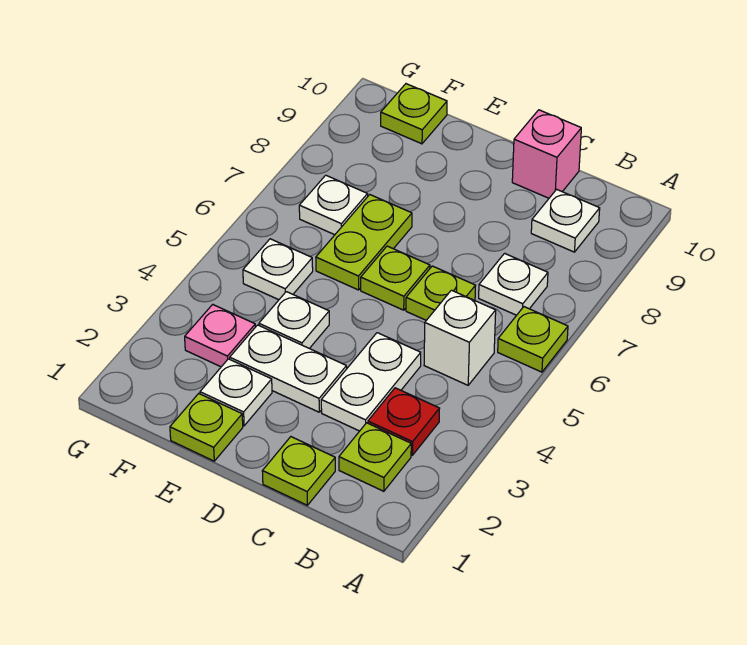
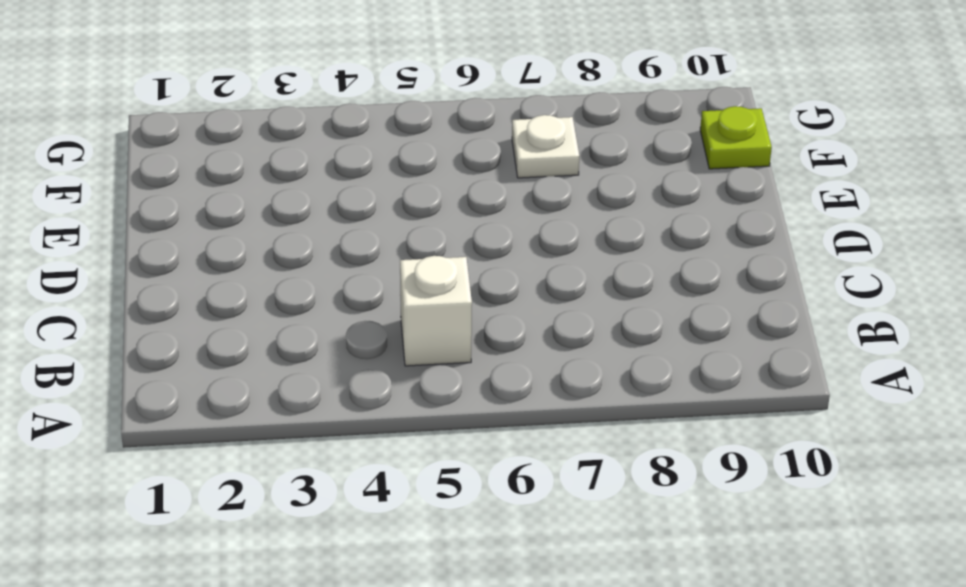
none -> lime plate A6 level 1
none -> lime plate B2 level 1
none -> red plate B3 level 1

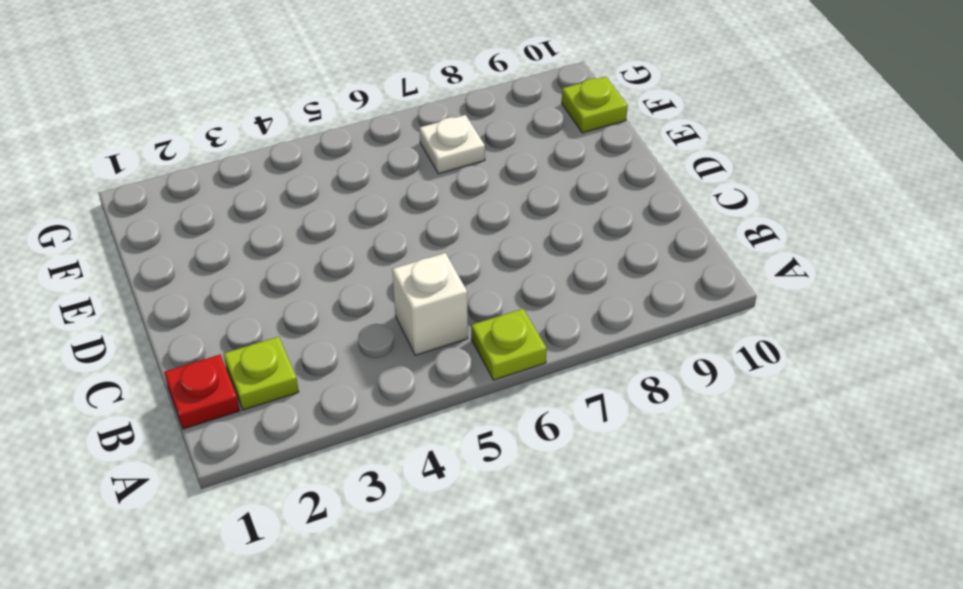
red plate B1 level 1 -> red plate B3 level 1
none -> white plate B7 level 1
none -> white plate B9 level 1
none -> lime plate C1 level 1

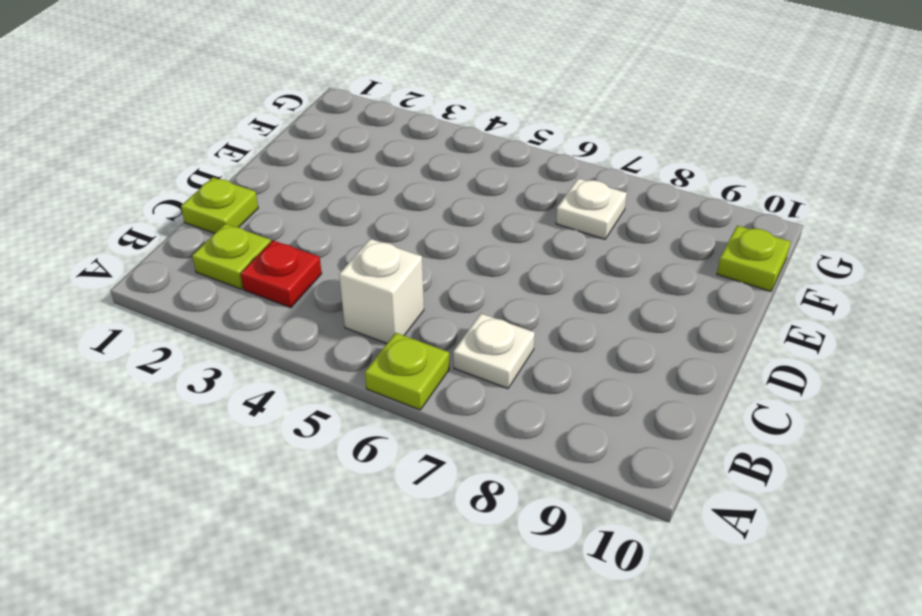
none -> white plate B9 level 1
none -> white plate C3:C4 level 1
none -> lime plate C6 level 1

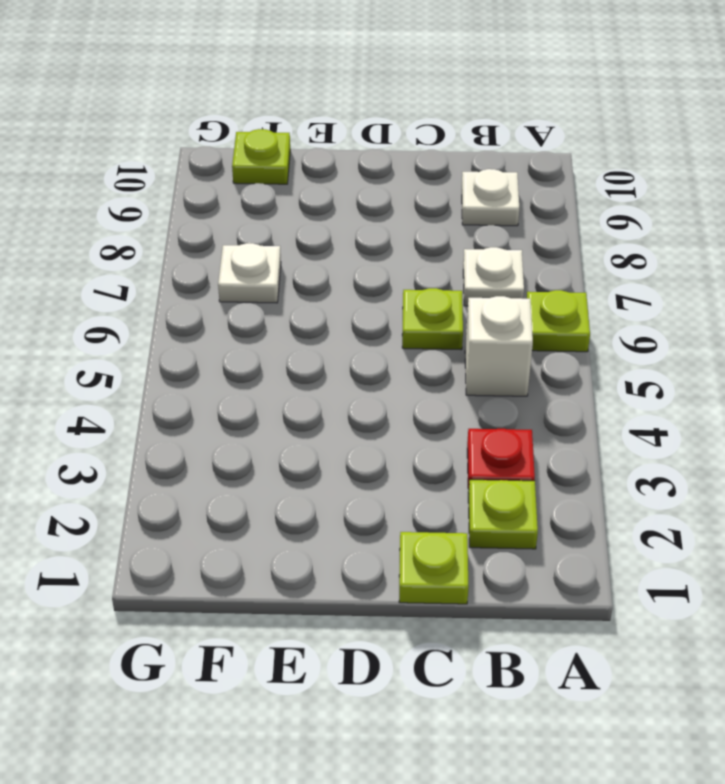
none -> white plate C3:C4 level 1
none -> pink brick C10 level 1
none -> white plate D3:E3 level 1

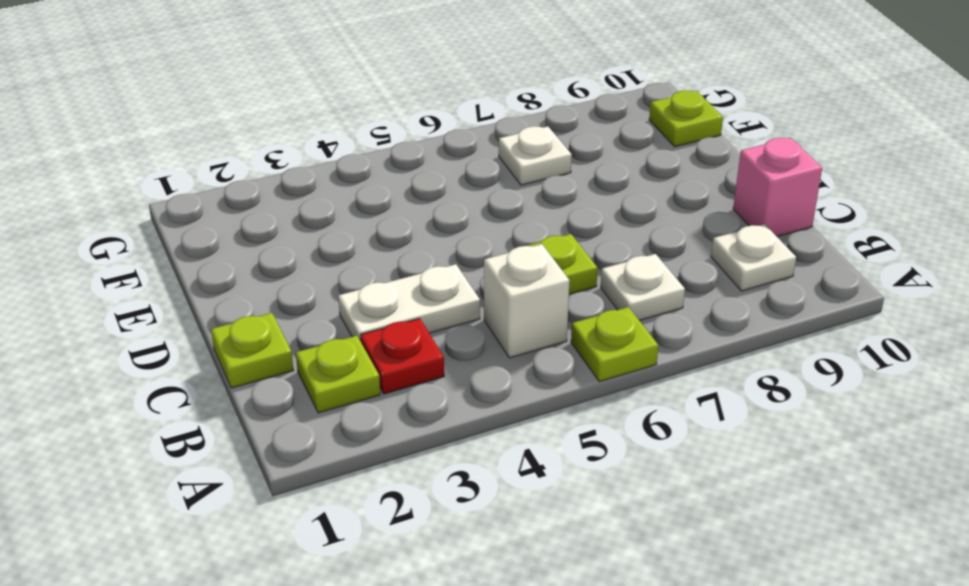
none -> white plate D3:E3 level 1
none -> lime plate D6 level 1
none -> lime plate E1 level 1

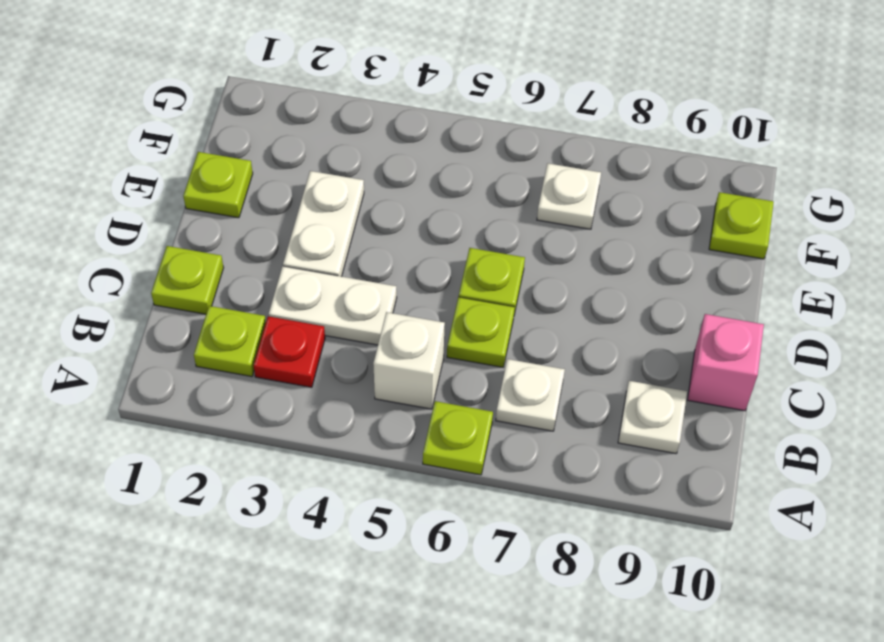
none -> white plate E2 level 1
none -> white plate E4 level 1
none -> lime plate E6:E7 level 1

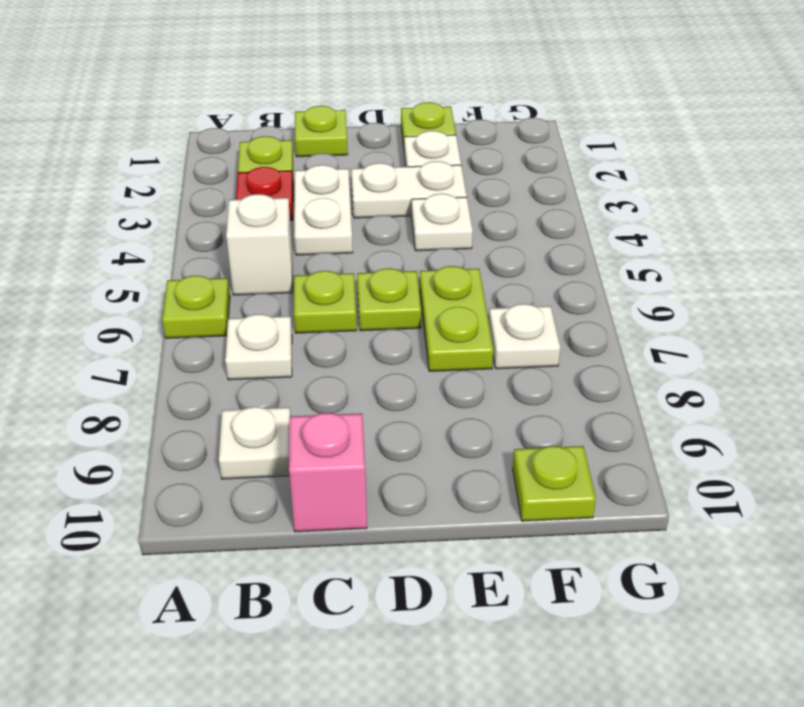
none -> pink plate F3 level 1
none -> white plate F5 level 1

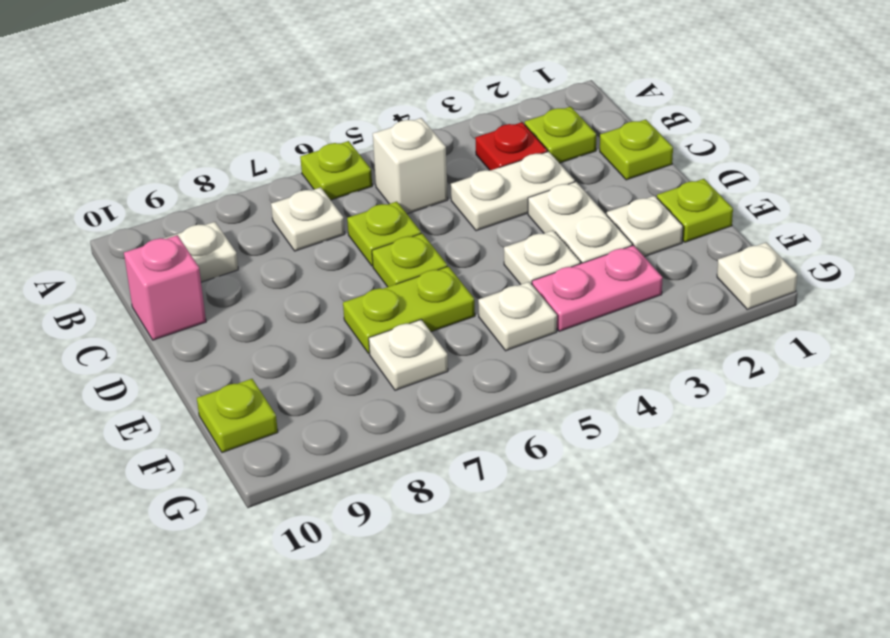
pink plate F3:F4 level 1 -> pink plate F3 level 1
white plate G1 level 1 -> none

